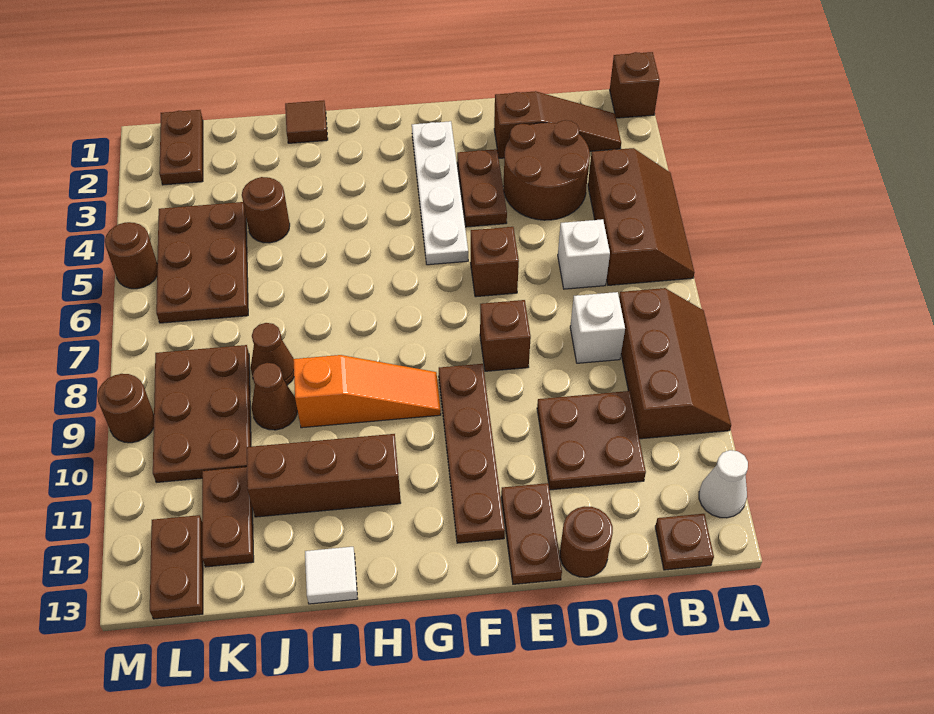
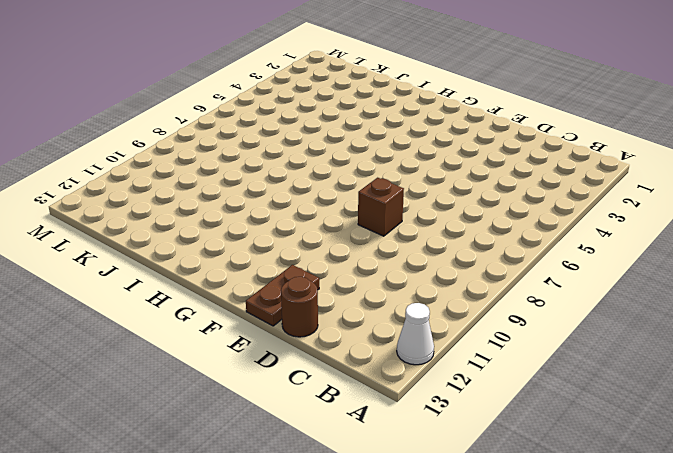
none -> brown brick A1 level 1
none -> brown slope A4:B6 level 1 top B
none -> brown slope A8:B10 level 1 top B
none -> brown slope B2:D2 level 1 top D

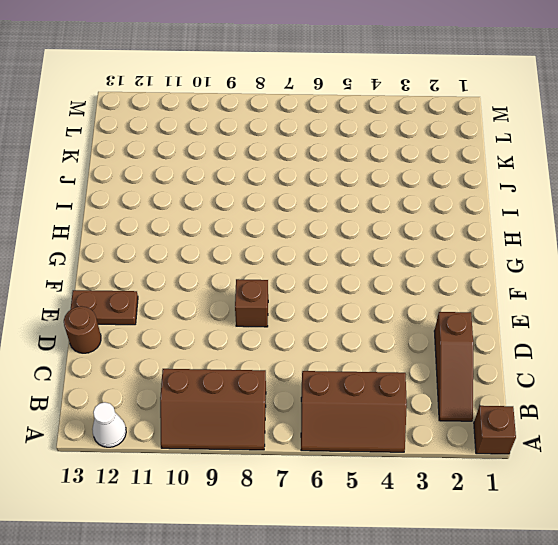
none -> brown plate B13 level 1
none -> brown round brick C3:D4 level 1
none -> white brick C6 level 1
none -> white brick C8 level 1

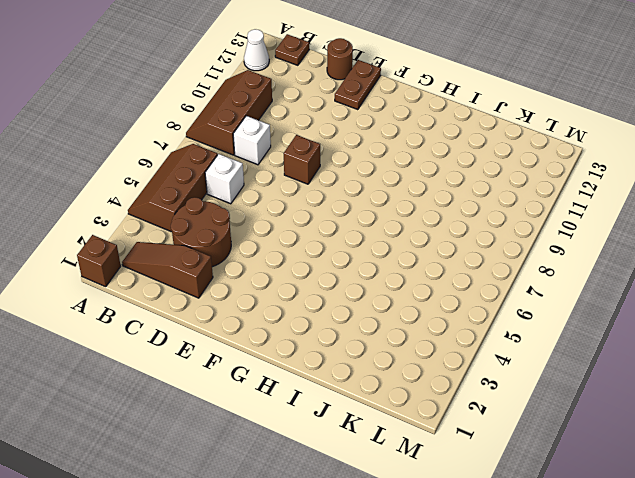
none -> brown plate C10:D11 level 1
none -> brown plate E3:E4 level 1
none -> brown brick E6 level 1
none -> white plate F2:F5 level 1

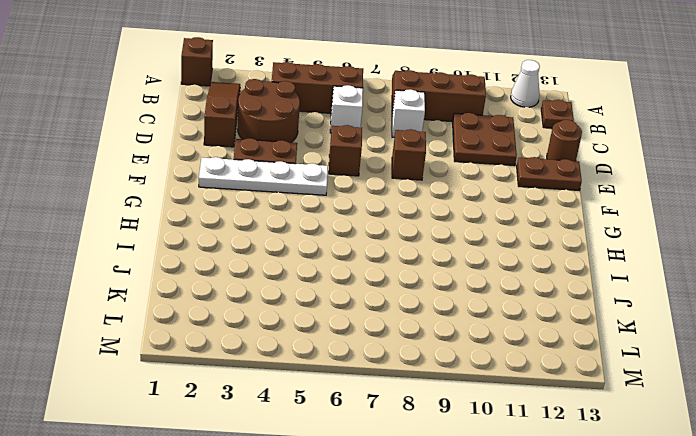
none -> brown plate F9:F12 level 1
none -> orange slope G9:I9 level 1 top I
none -> brown brick H11:J11 level 1
none -> brown tile I1 level 1

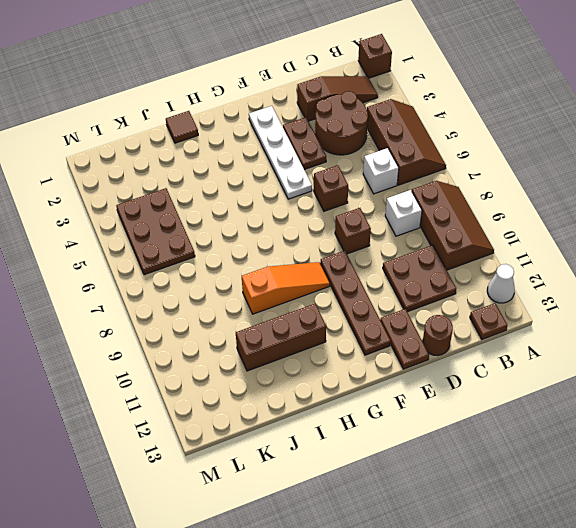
none -> white tile I13 level 1
none -> brown round brick J4 level 1
none -> brown cone J8 level 1
none -> brown cone J9 level 1

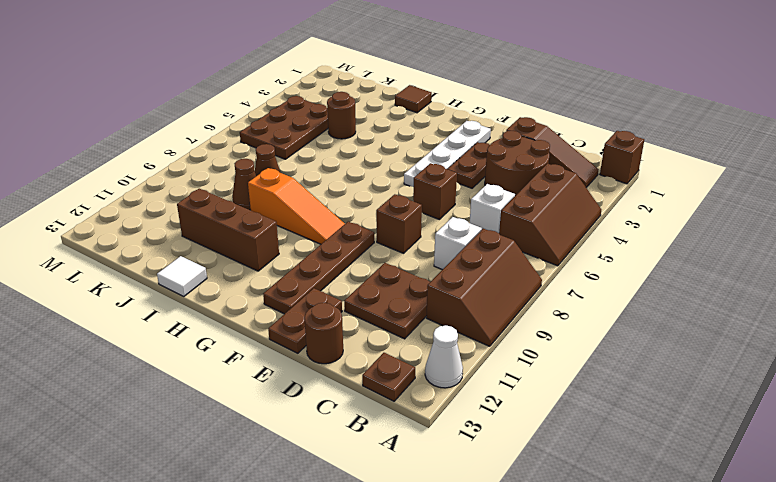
none -> brown plate K8:L10 level 1
none -> brown plate K11:K12 level 1
none -> brown plate L1:L2 level 1
none -> brown plate L12:L13 level 1

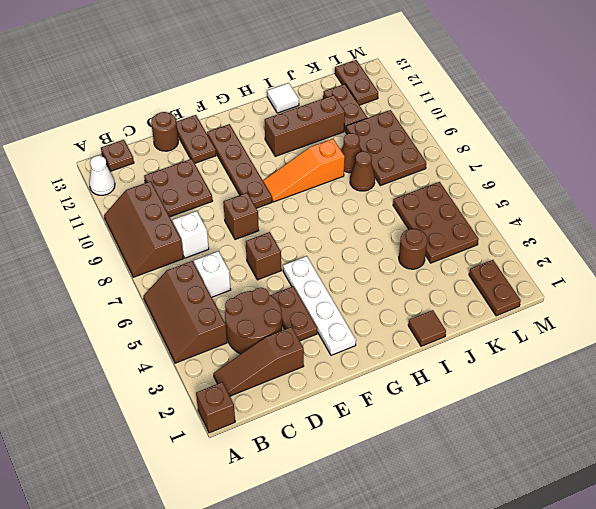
none -> brown round brick M5 level 1
none -> brown round brick M9 level 1

